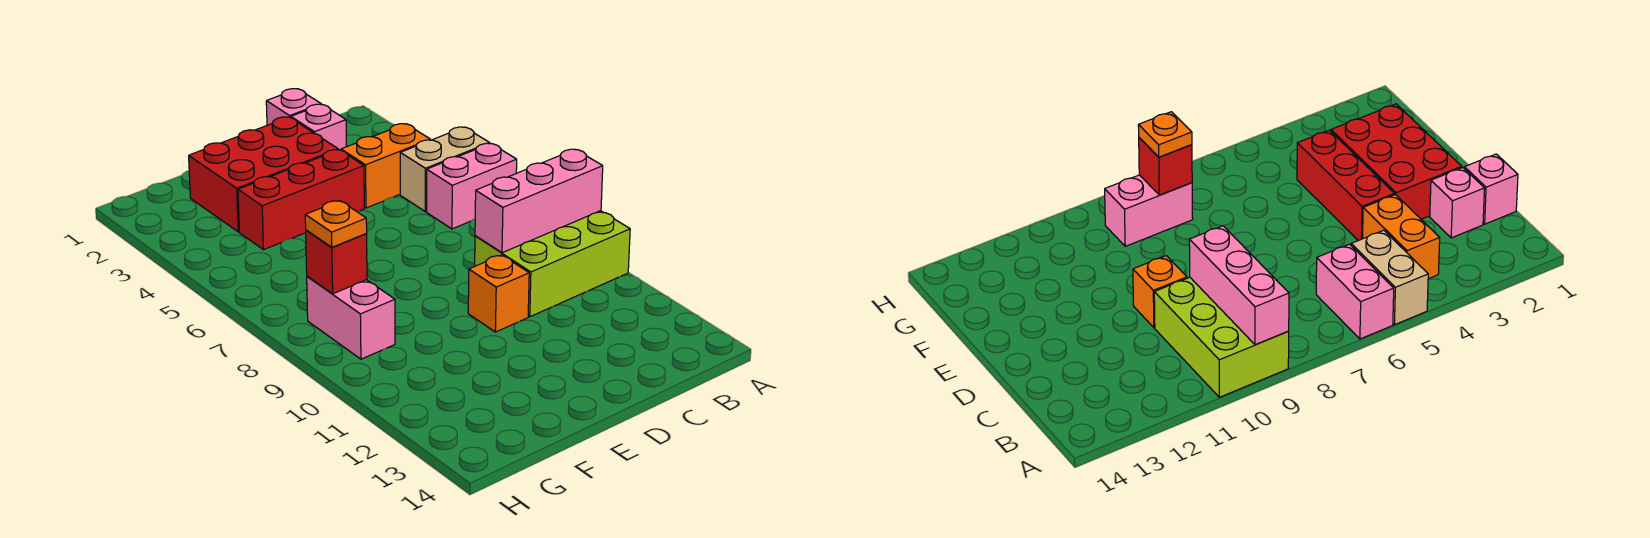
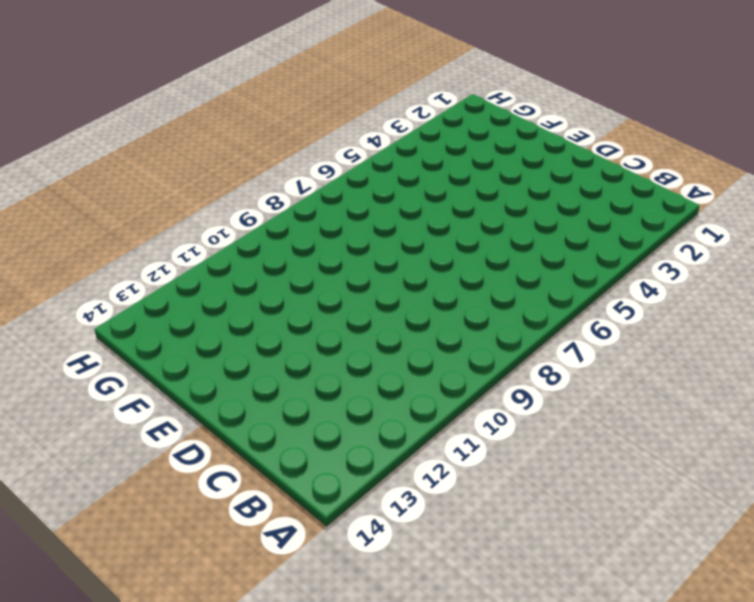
none -> tan brick A5:B5 level 1
none -> pink brick A6:B6 level 1
none -> lime brick A9:C10 level 1

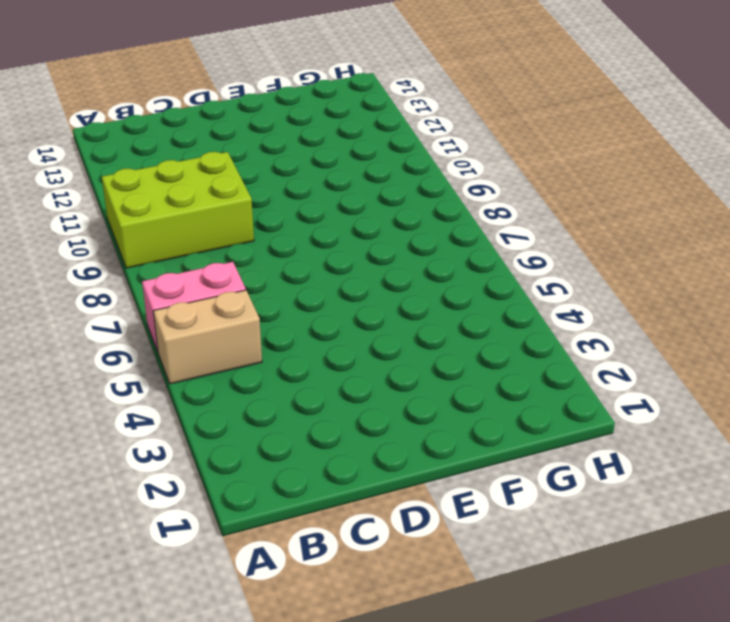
none -> orange brick B4:C4 level 1
none -> pink brick C1 level 1
none -> pink brick C2 level 1

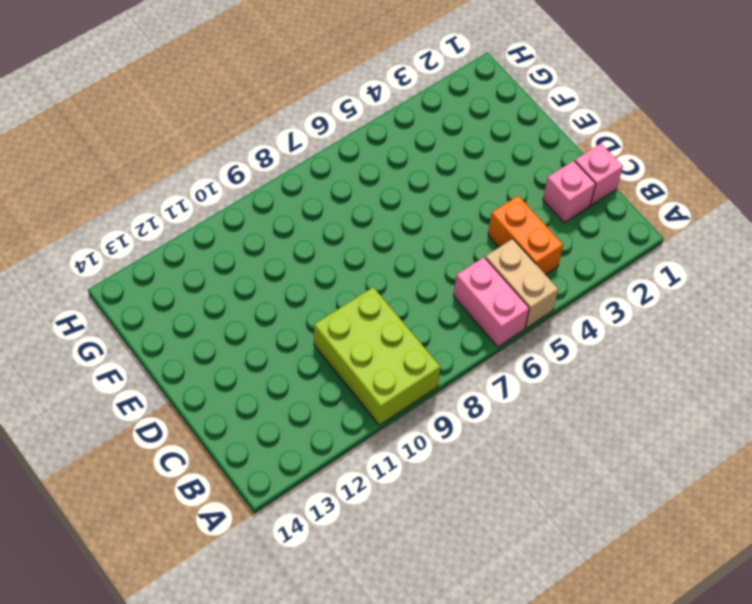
none -> red brick D2:F3 level 1
none -> red brick D4:F4 level 1
none -> orange brick D10 level 1

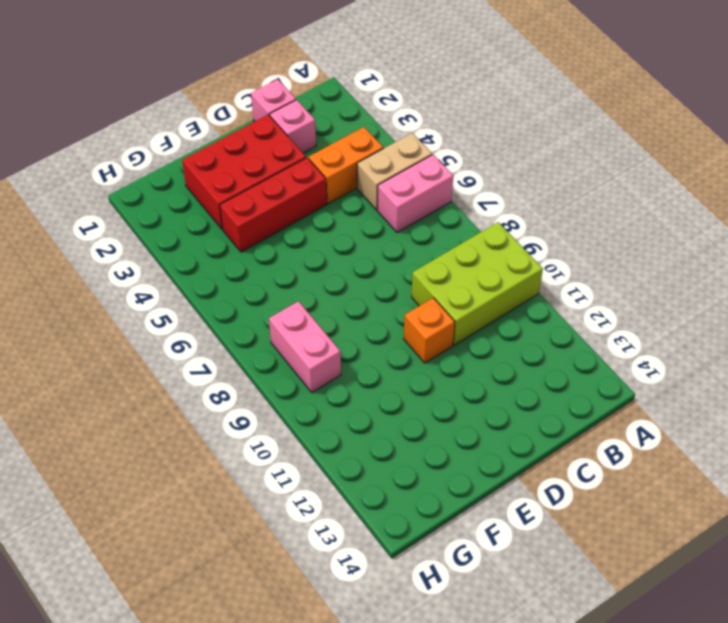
none -> pink brick A9:C9 level 2
none -> red brick G8 level 2
none -> orange plate G8 level 3

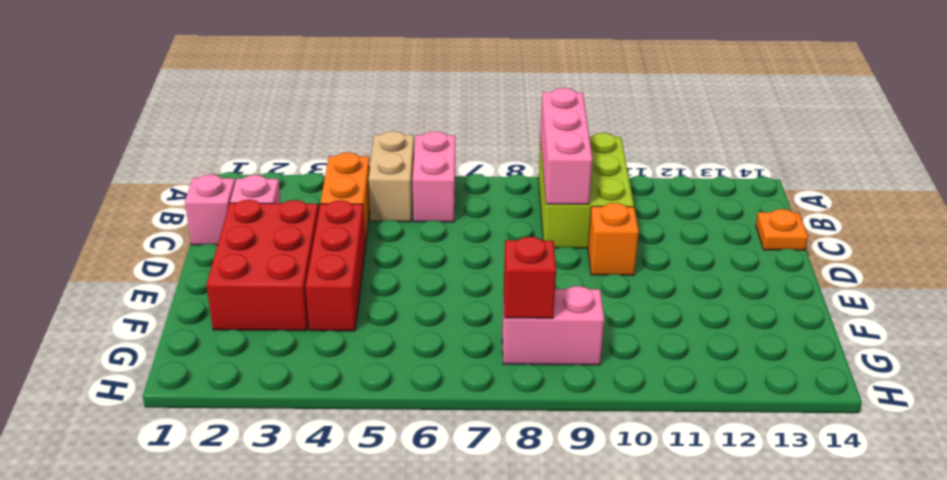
orange plate C14 level 1 -> orange plate G8 level 3

